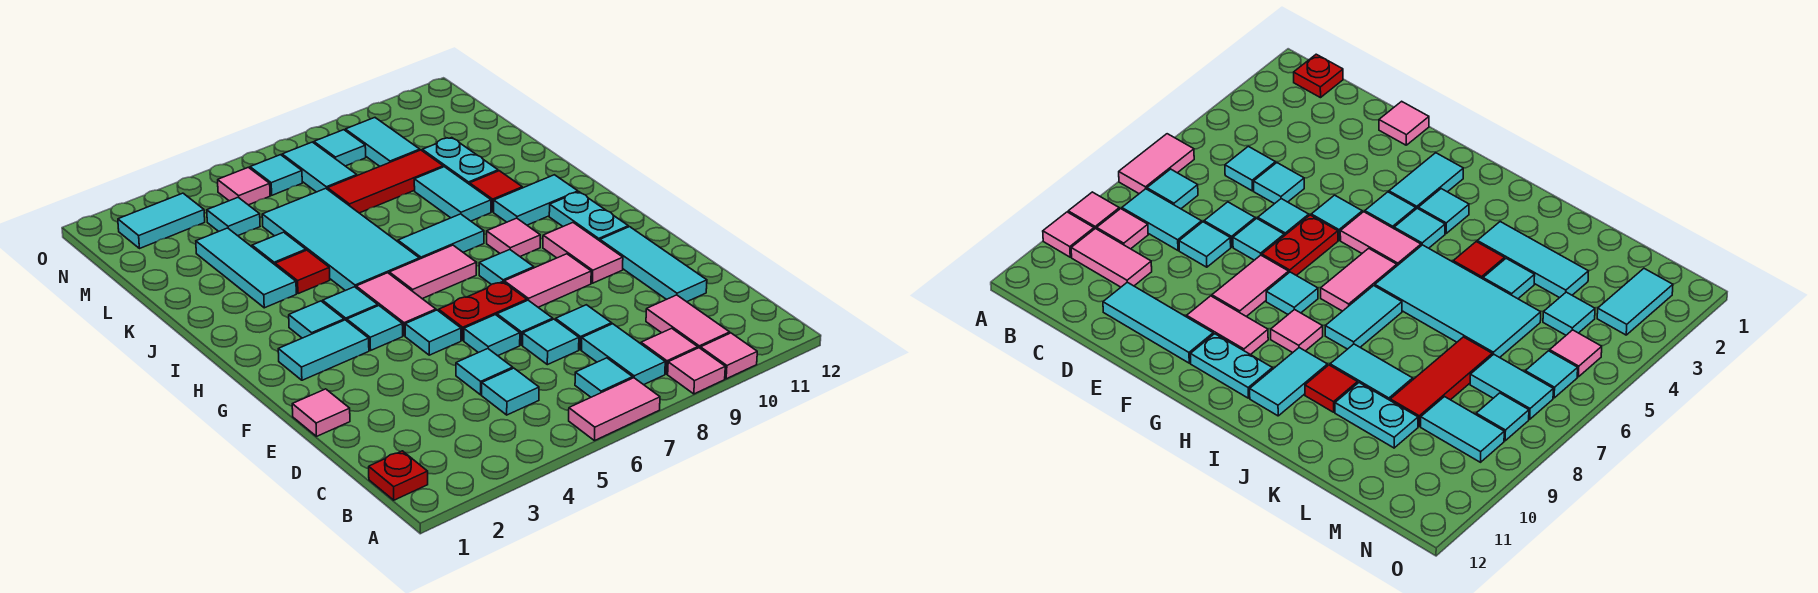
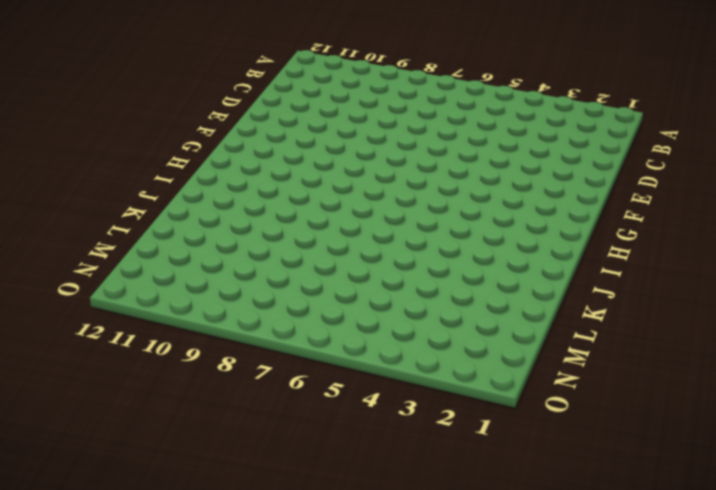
none -> pink tile A6:A7 level 1
none -> pink tile A9 level 1
none -> pink tile A10 level 1
none -> red plate B1 level 1

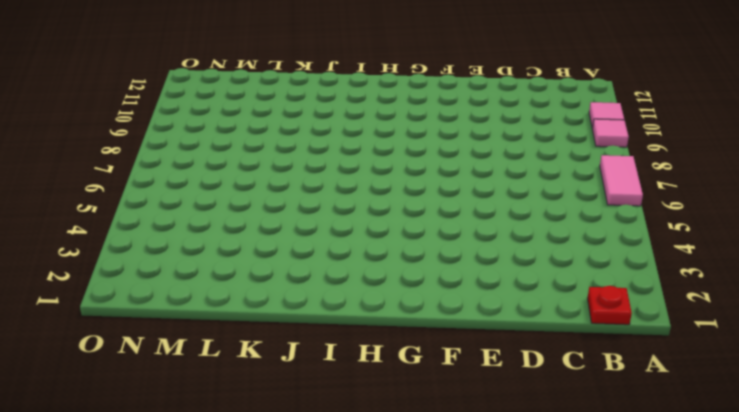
none -> cyan tile B7 level 1
none -> cyan tile B8:C8 level 1
none -> pink tile B9 level 1
none -> pink tile B10:C10 level 1

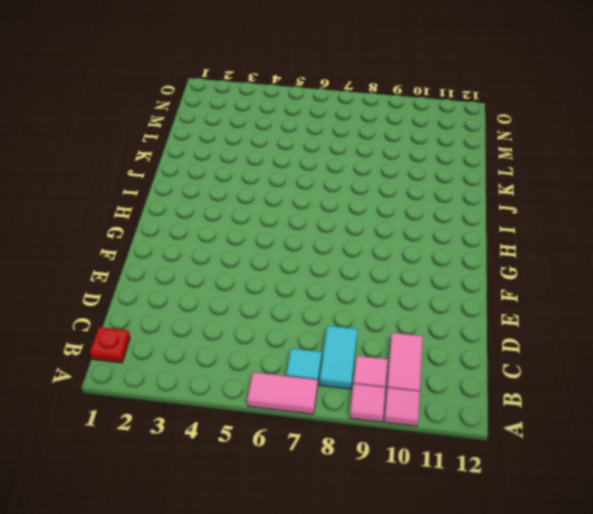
none -> cyan tile C5 level 1
none -> cyan tile D5 level 1
none -> cyan tile D7 level 1
none -> cyan tile D8 level 1

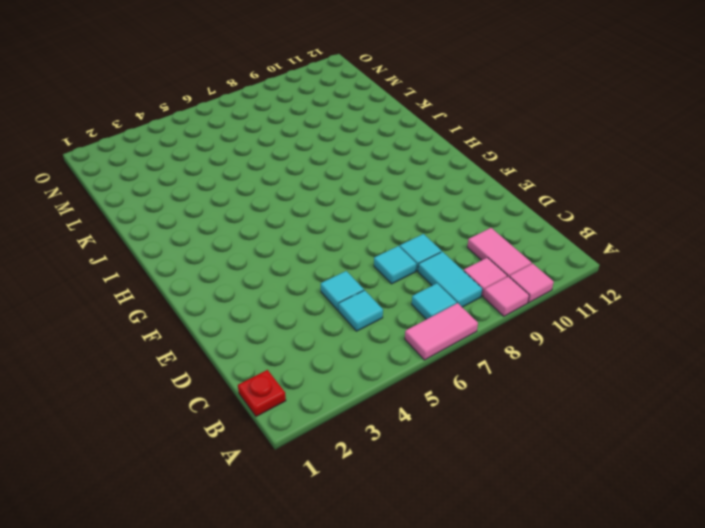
none -> cyan tile D11:F11 level 1
none -> pink tile E1 level 1
none -> cyan tile E6 level 1
none -> cyan tile E7 level 1

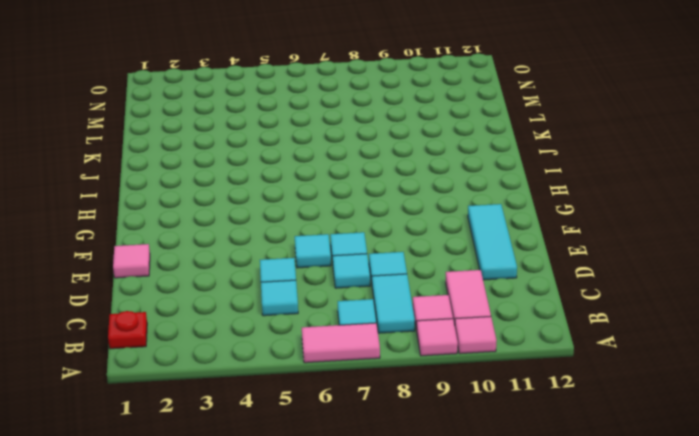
none -> cyan tile F5 level 1
none -> red plate F6:F7 level 1
none -> pink tile F8:F9 level 1
none -> pink tile F10:G10 level 1

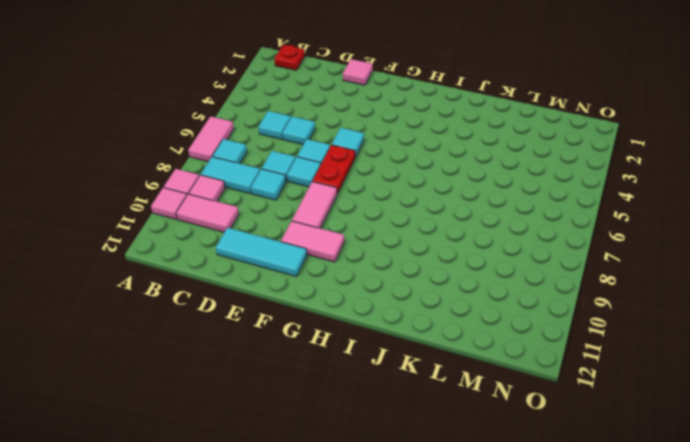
none -> cyan tile G2:G3 level 1
none -> cyan tile G4 level 1
none -> pink tile G5:H5 level 1
none -> cyan tile G8 level 1

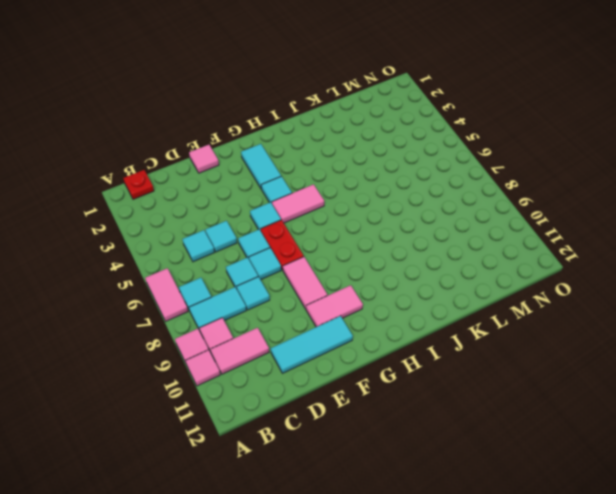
none -> cyan tile G8 level 1
none -> cyan plate G11:H11 level 1
none -> cyan tile H3 level 1
none -> cyan tile H4 level 1

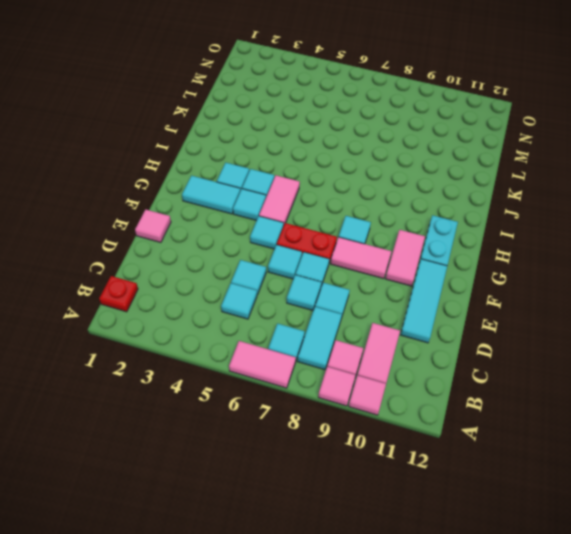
none -> pink tile H6:H7 level 1
none -> pink tile H9 level 1
none -> cyan tile I5:L6 level 1
none -> cyan tile I7:I8 level 1

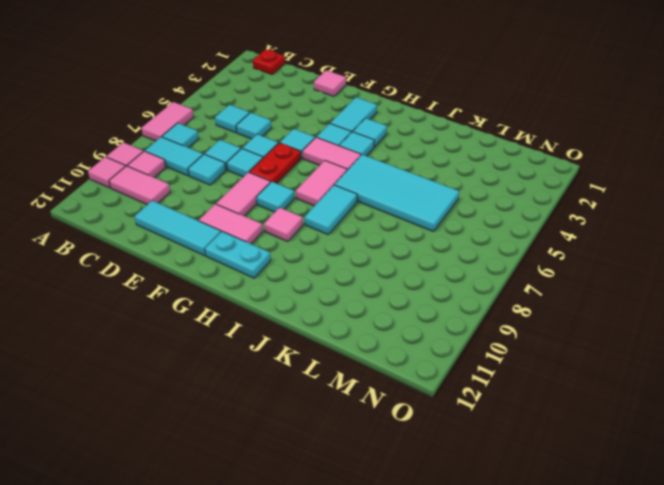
none -> cyan tile I10:I11 level 1
none -> cyan tile J3:L3 level 1
none -> red tile J4 level 1
none -> cyan tile J9:K9 level 1

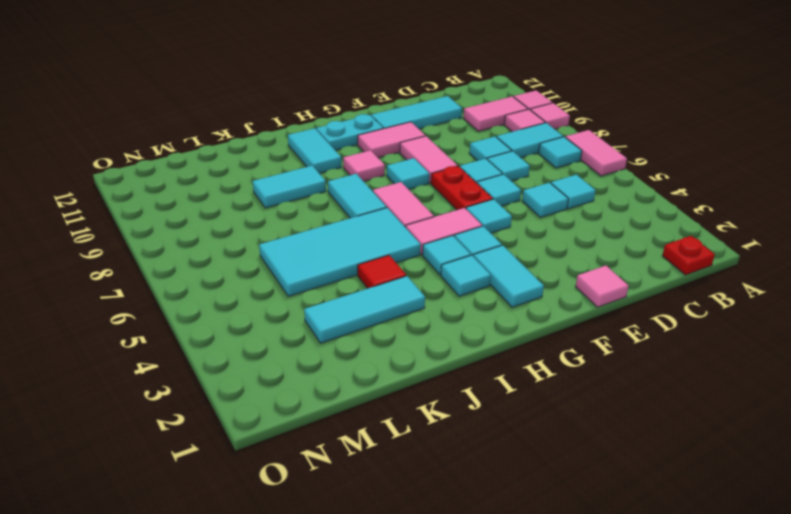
none -> red tile J10 level 1
none -> cyan tile K4 level 1
none -> cyan plate K10:L10 level 1
none -> red tile L7:L9 level 1

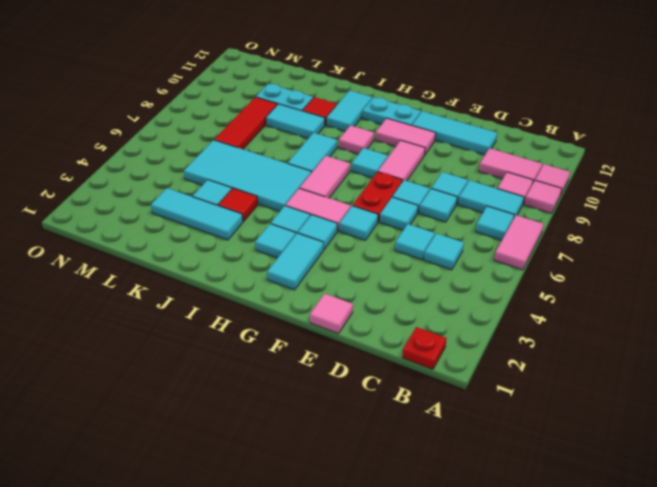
none -> cyan tile M4 level 1
none -> cyan tile M7:N7 level 1
none -> cyan tile M9:N9 level 1
none -> cyan tile N2:N3 level 1

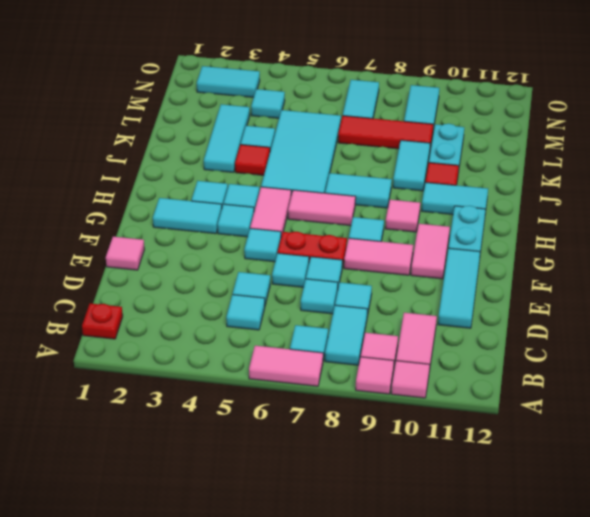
none -> pink tile N5 level 1
none -> cyan tile N6 level 1
none -> cyan tile N8 level 1

